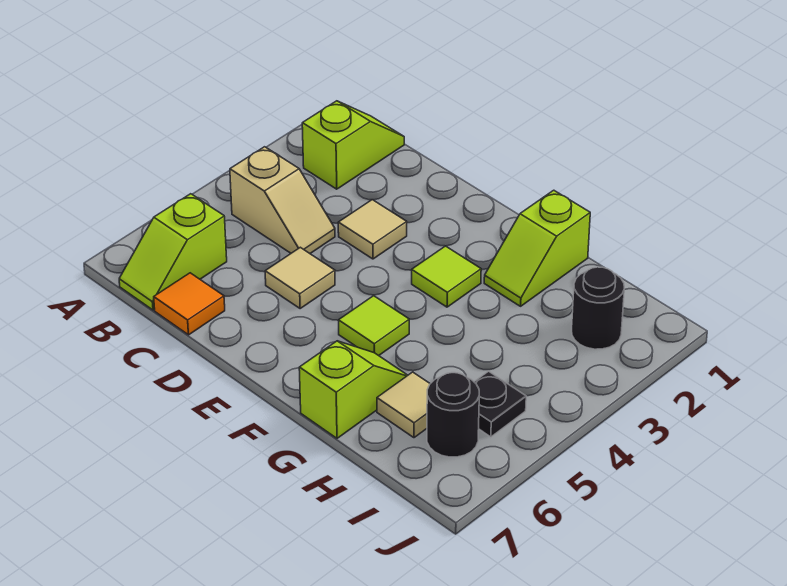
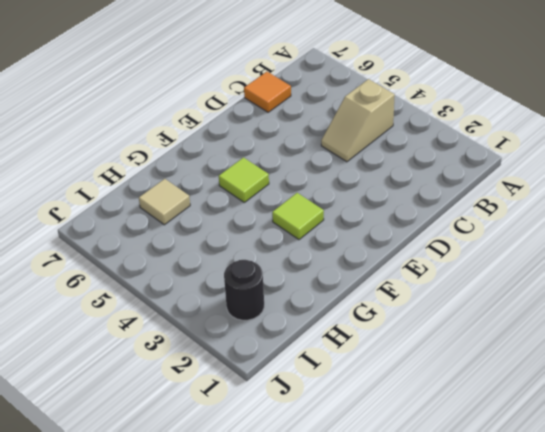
none -> lime slope B1:B2 level 1 top 2
none -> lime slope B6:B7 level 1 top 6
none -> tan tile D3 level 1

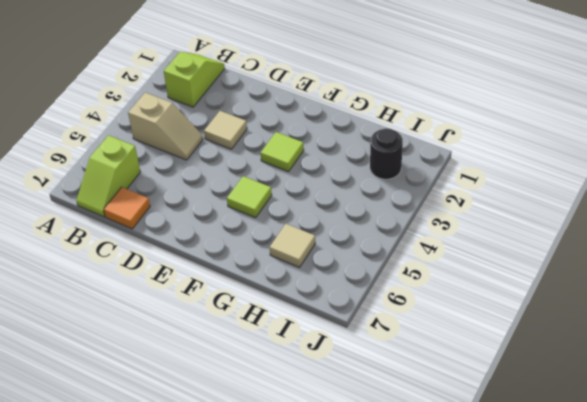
none -> tan tile D5 level 1
none -> lime slope G1:G2 level 1 top 1
none -> lime slope G6:G7 level 1 top 7

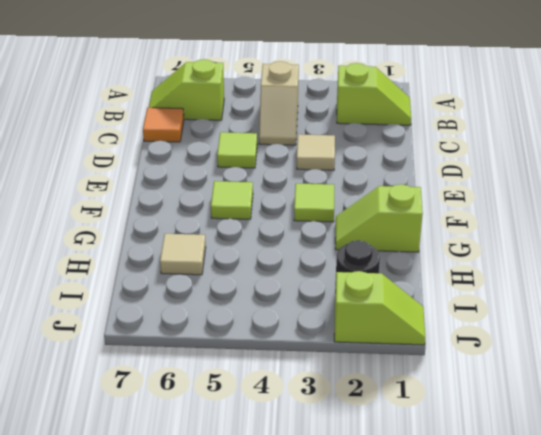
lime tile D5 level 1 -> tan tile D5 level 1
lime slope J1:J2 level 1 top 2 -> lime slope G6:G7 level 1 top 7
none -> black plate I5 level 1
none -> black round brick I6 level 1

